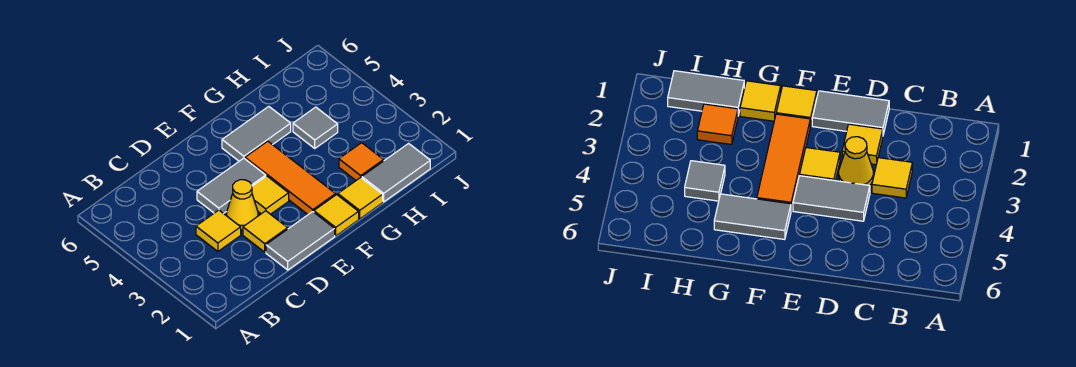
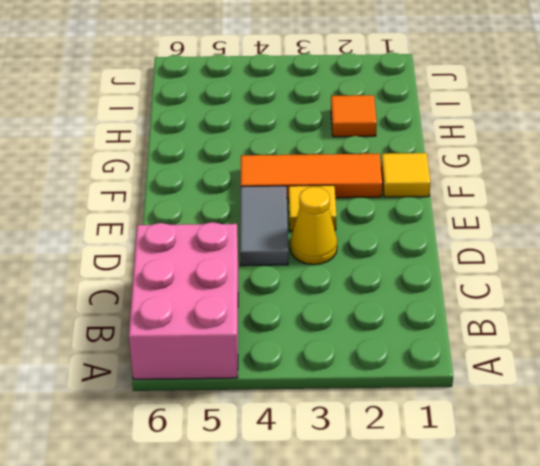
pink brick A5:C6 level 1 -> none
none -> yellow tile C3 level 1
none -> grey tile D1:E1 level 1
none -> yellow tile D2 level 1

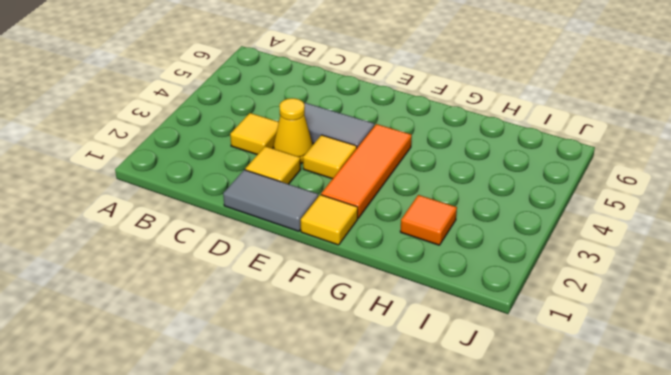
none -> grey tile F5:G5 level 1
none -> yellow tile G1 level 1
none -> grey tile H1:I1 level 1

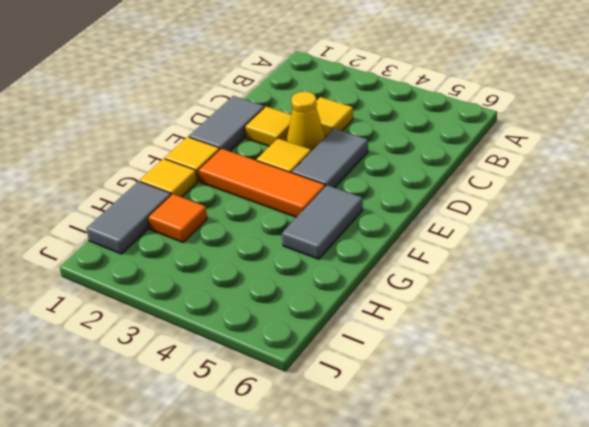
none -> grey tile H4 level 1

